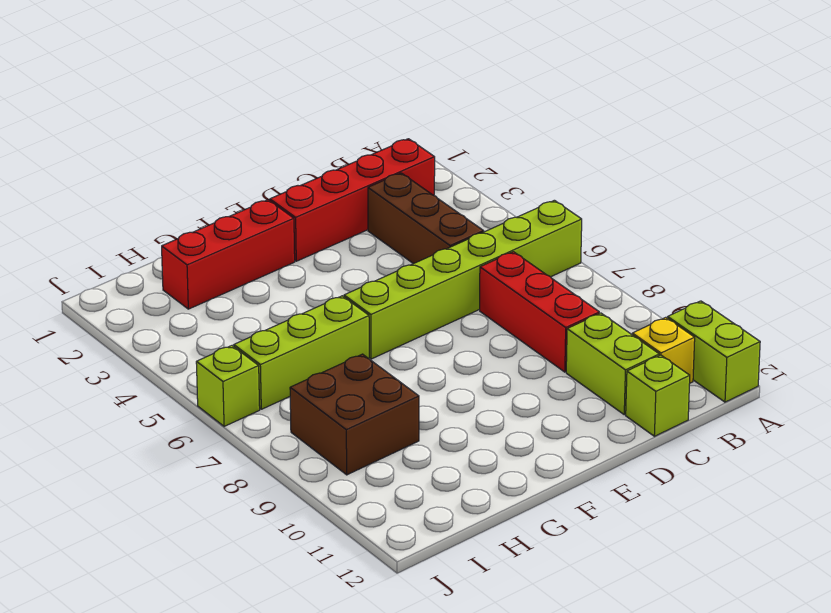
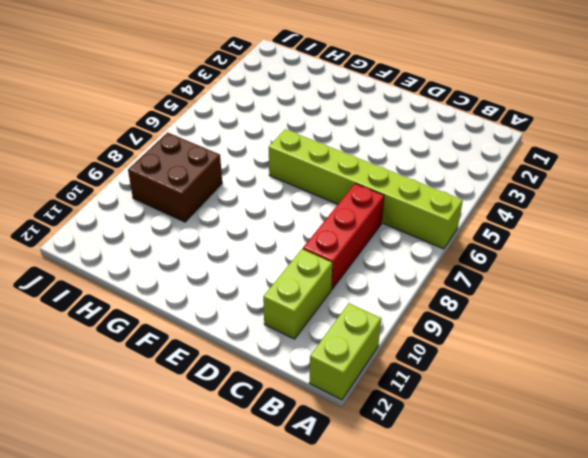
none -> red brick B2:E2 level 1
none -> yellow brick B11 level 1
none -> brown brick C3:C5 level 1

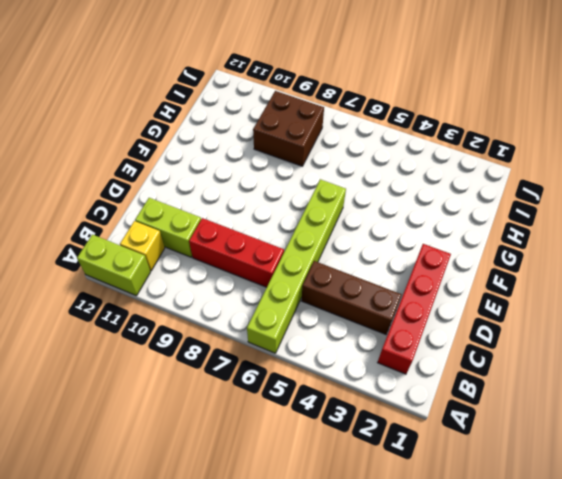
none -> lime brick C12 level 1
none -> red brick F2:H2 level 1
none -> lime brick G6:I6 level 1

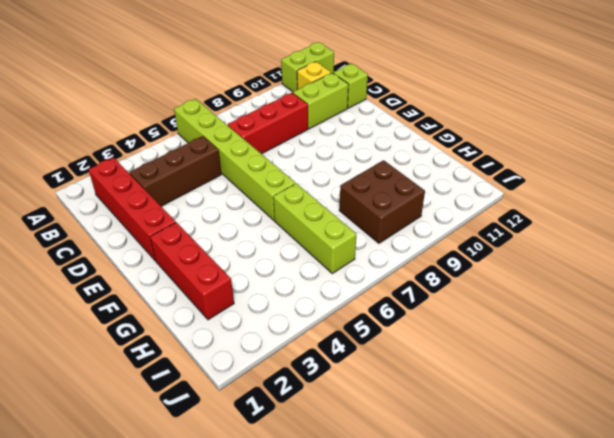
none -> lime brick J6 level 1

